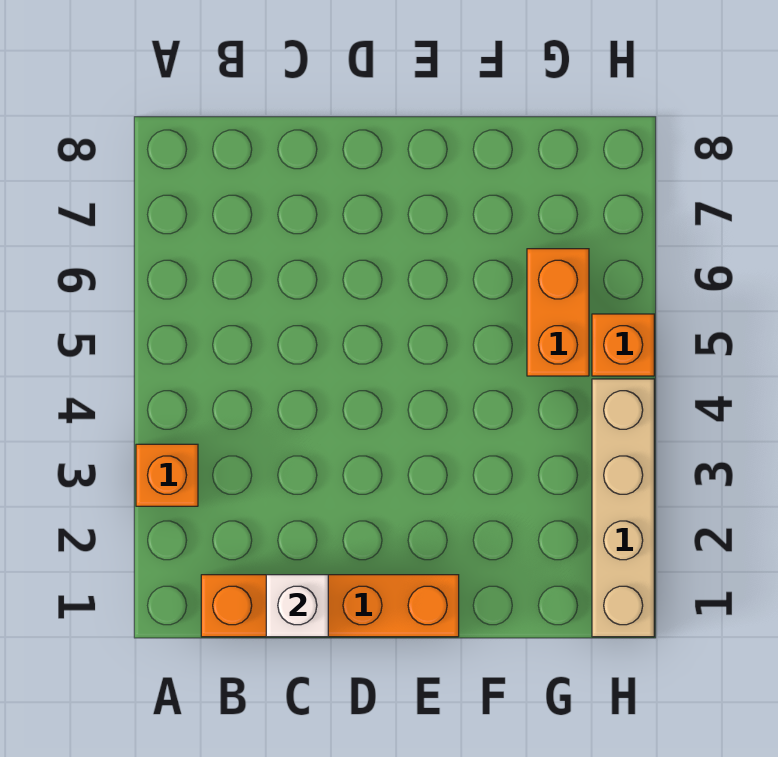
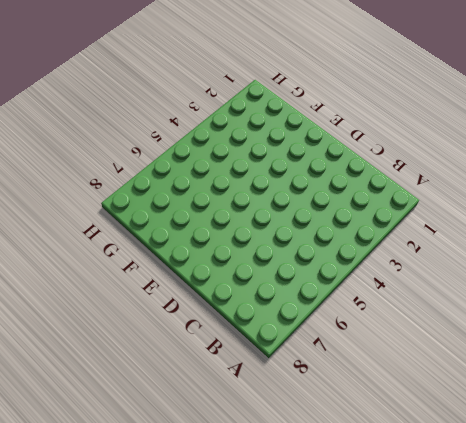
none -> orange brick A3 level 1
none -> orange brick B1:E1 level 1

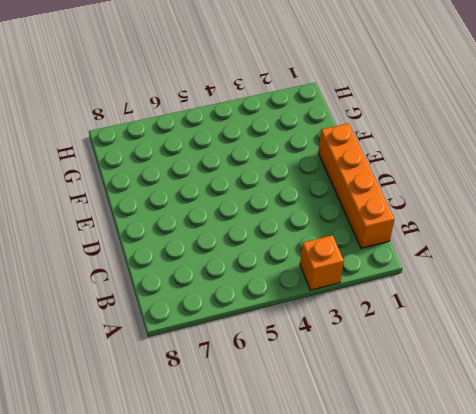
none -> orange brick G5:G6 level 1
none -> tan brick H1:H4 level 1

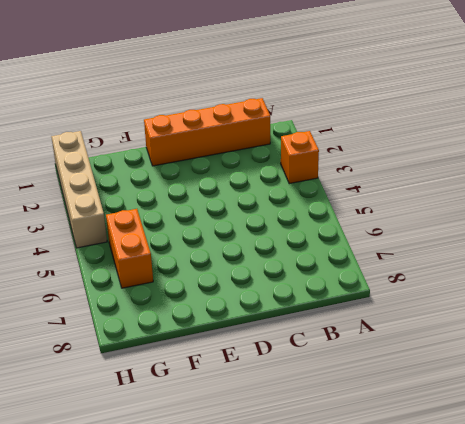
none -> orange brick H5 level 1
none -> white brick C1 level 2

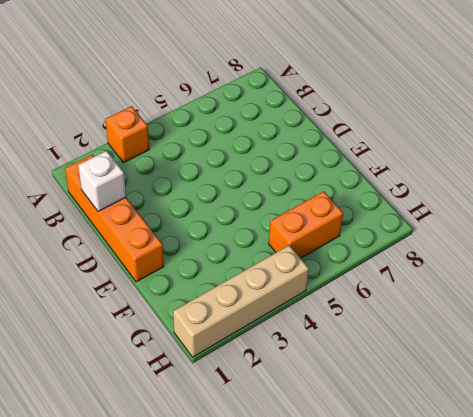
none -> orange brick H5 level 1

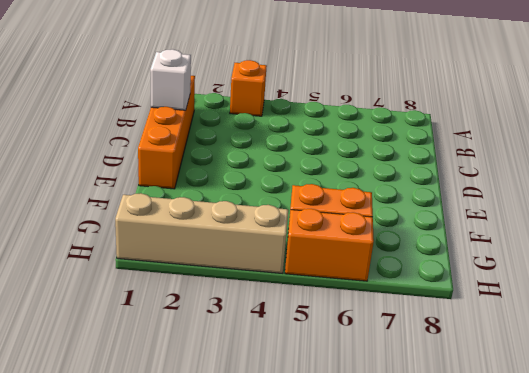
orange brick H5:H6 level 1 -> orange brick H5 level 1

